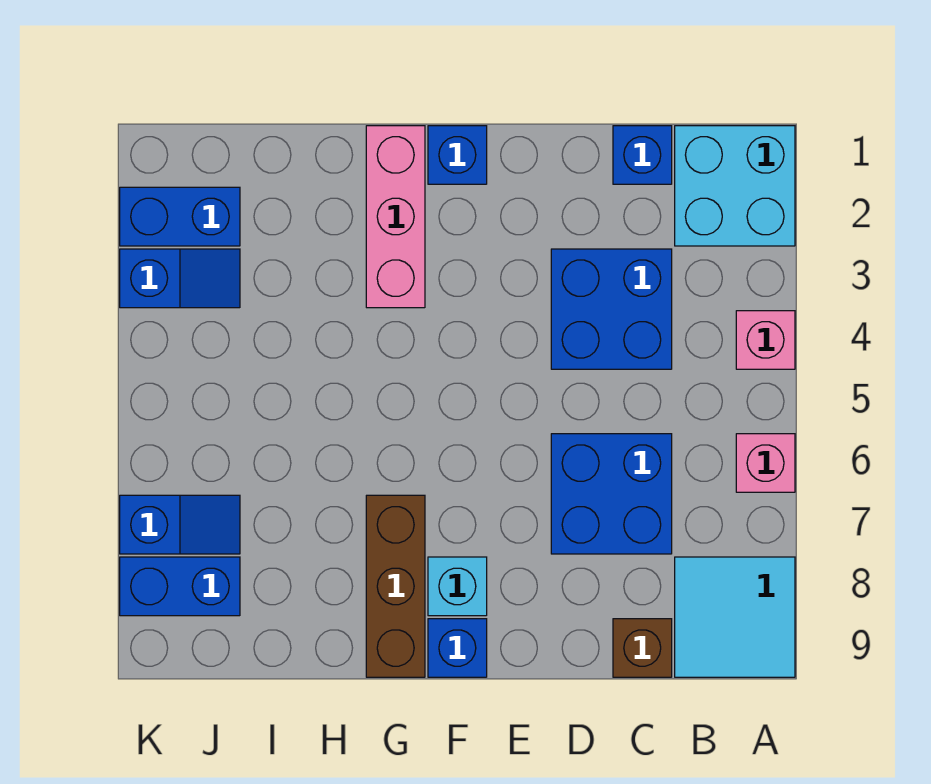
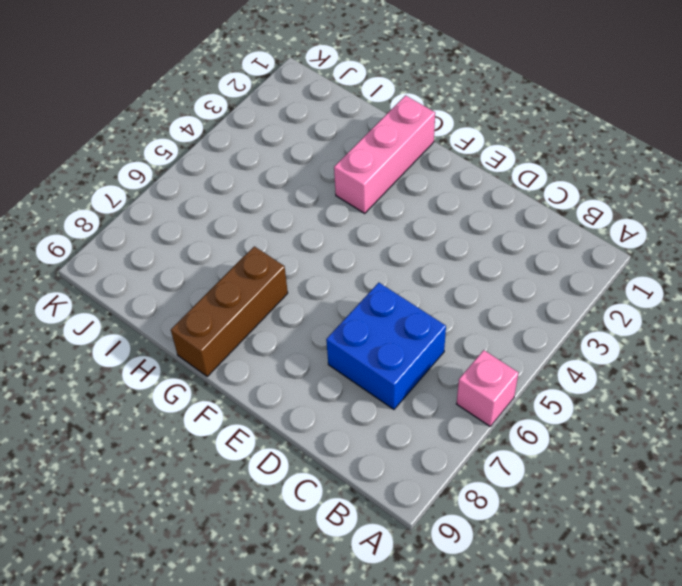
none -> cyan brick A1:B2 level 1
none -> pink brick A4 level 1
none -> cyan tile A8:B9 level 1

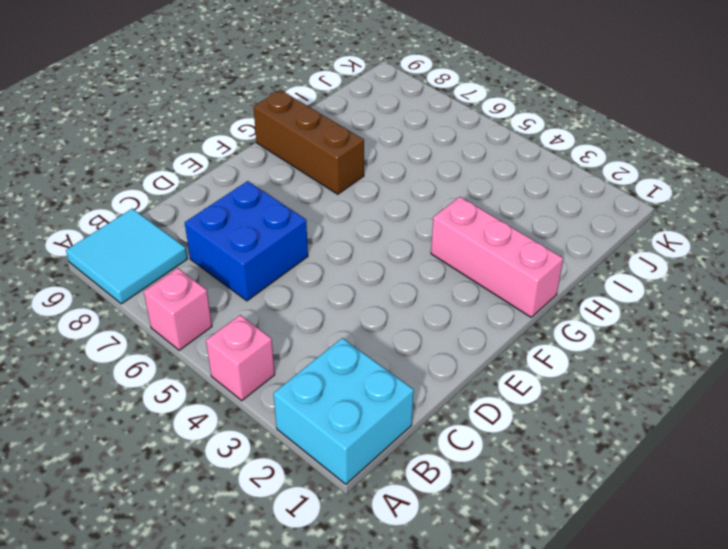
none -> blue brick C1 level 1
none -> blue brick C3:D4 level 1
none -> brown brick C9 level 1

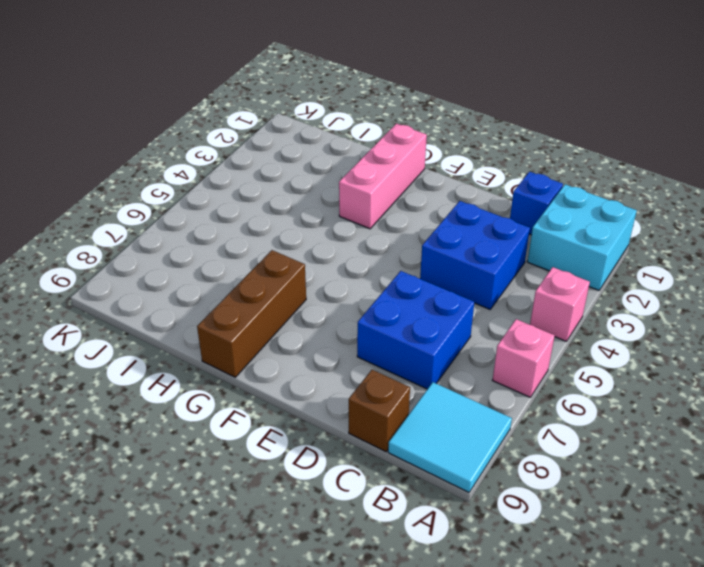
none -> blue brick F1 level 1
none -> cyan brick F8 level 1
none -> blue brick F9 level 1

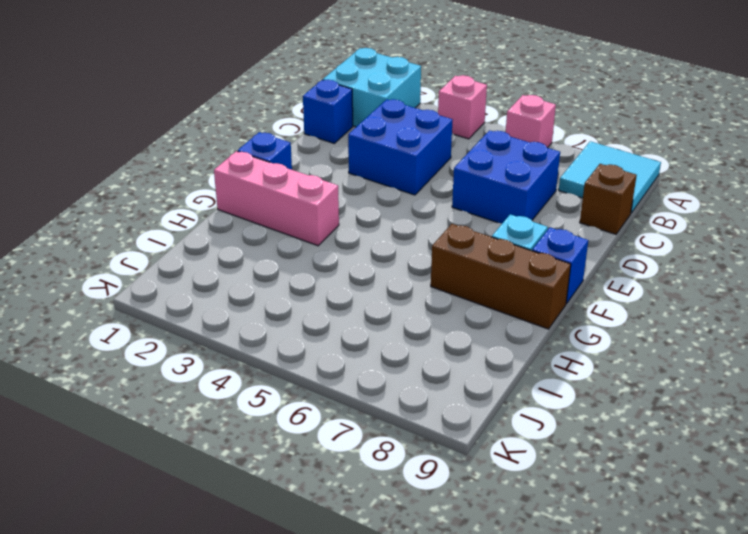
none -> blue brick J2:K2 level 1
none -> blue slope J3:K3 level 1 top K
none -> blue slope J7:K7 level 1 top K

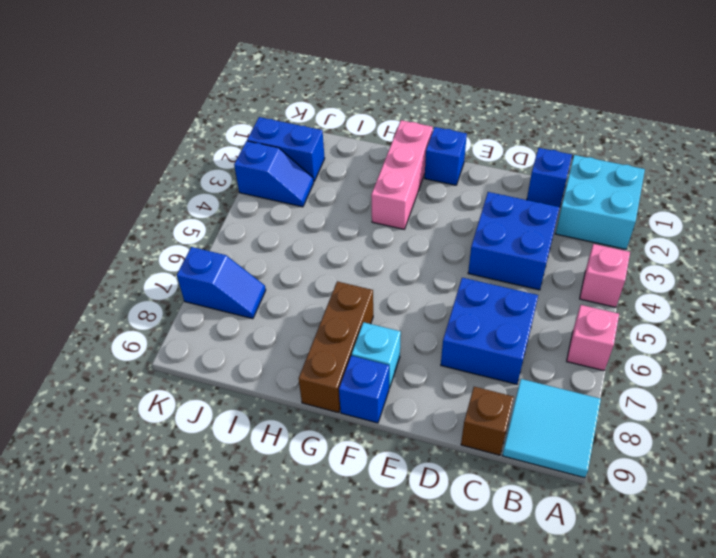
none -> blue brick J8:K8 level 1

